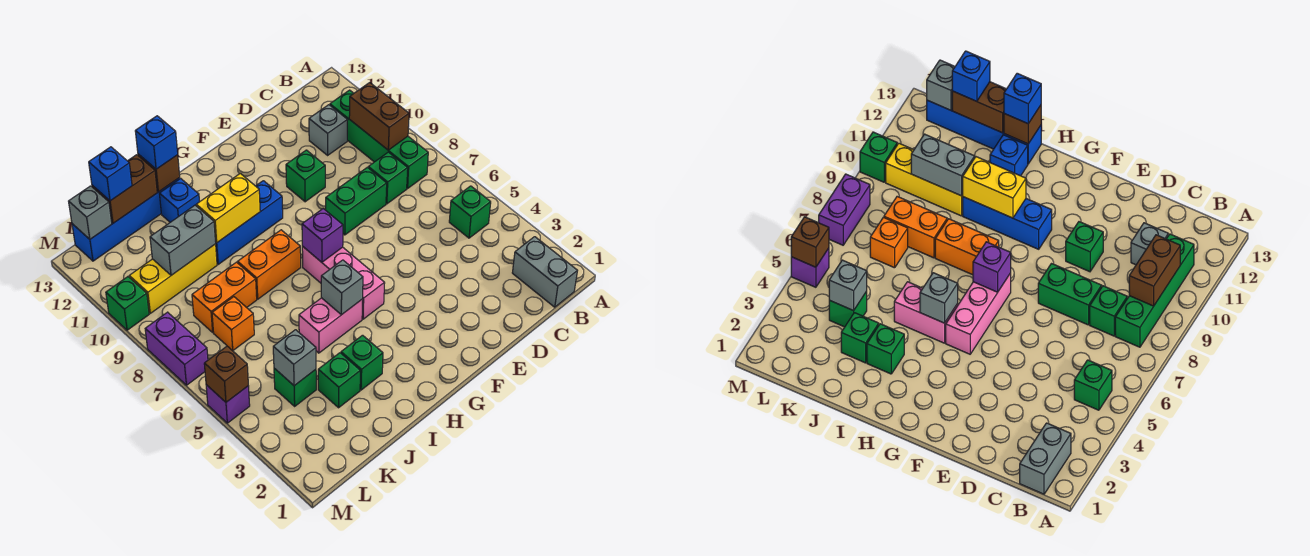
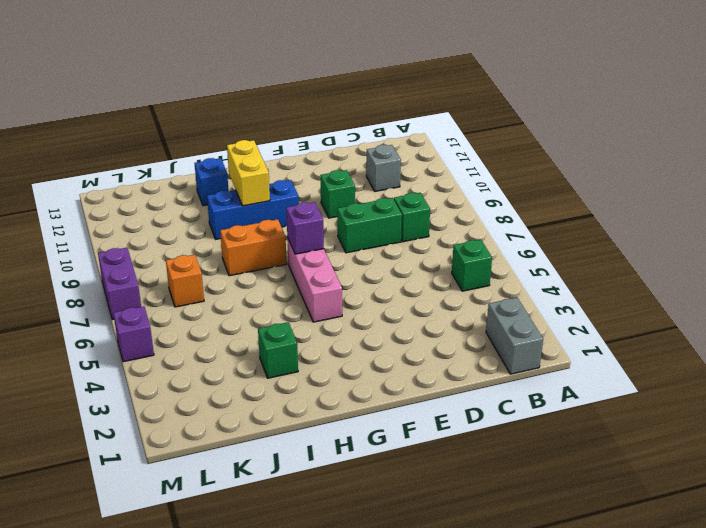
yellow brick H10:H11 level 2 -> yellow brick H10:I10 level 2
none -> green brick B8:B11 level 1
none -> pink brick H5:I5 level 1
none -> blue brick I13:L13 level 1
none -> green brick J3 level 1

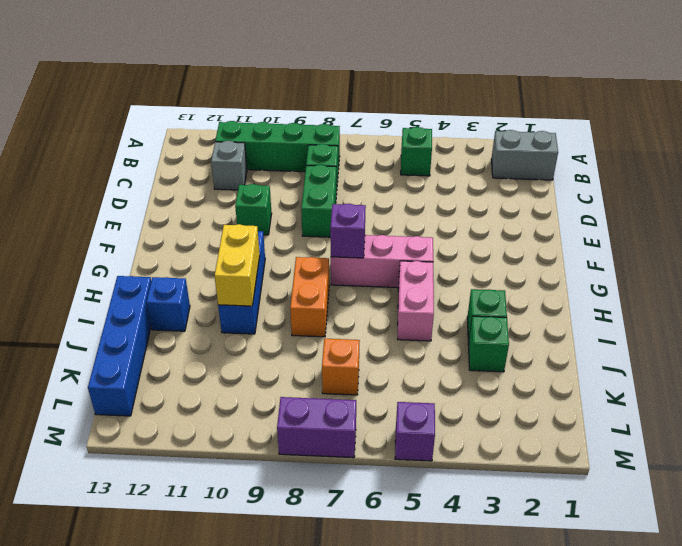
none -> orange brick J8:K8 level 1
none -> yellow brick J10:L10 level 1
none -> green brick K4 level 1
none -> green brick M10 level 1

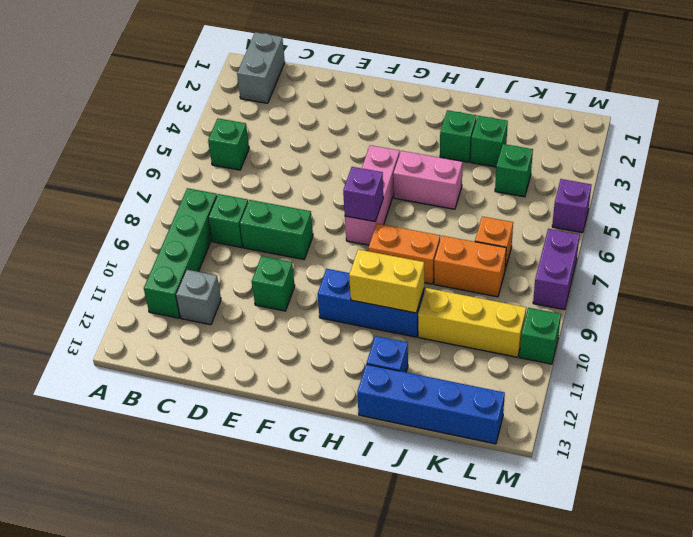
none -> brown brick B9:B10 level 2
none -> grey brick H5 level 2
none -> brown brick I13 level 2
none -> grey brick J10:K10 level 2

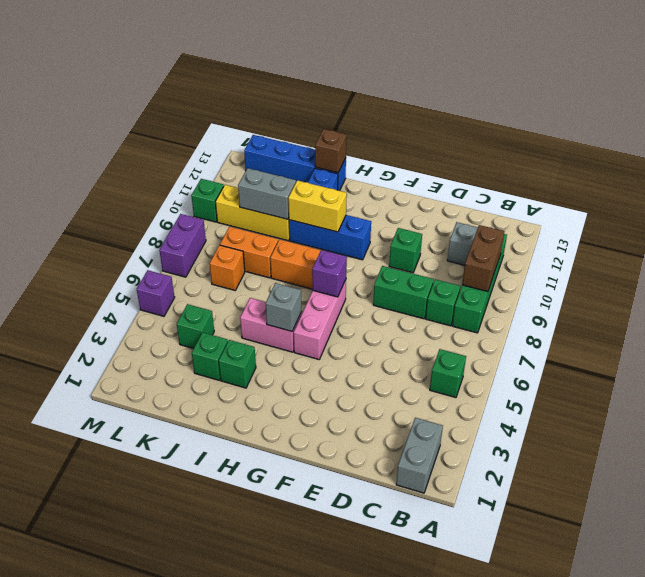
none -> brown brick J13:K13 level 2
none -> grey brick K4 level 2
none -> grey brick L13 level 2
none -> brown brick M5 level 2

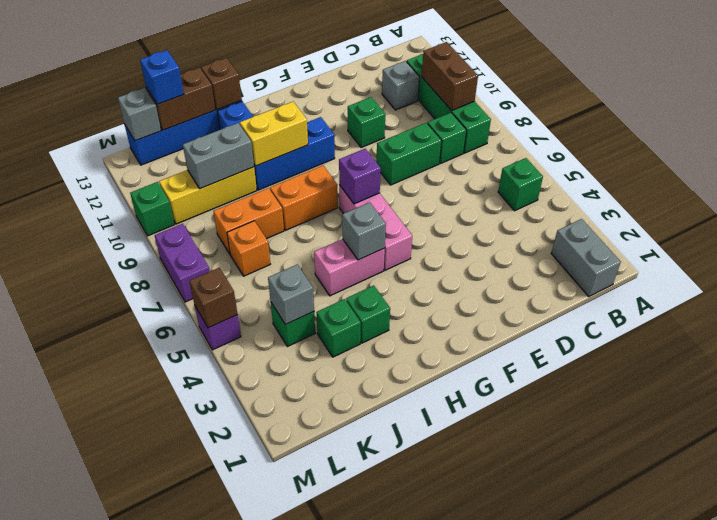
none -> blue brick I13 level 3

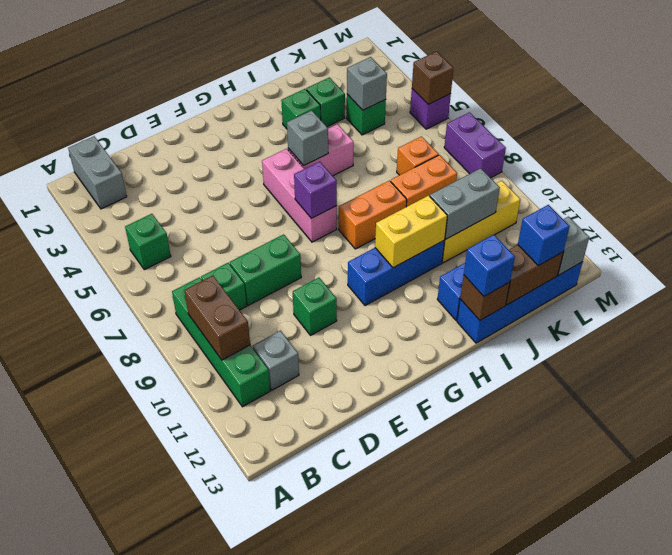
none -> green brick M10 level 1

